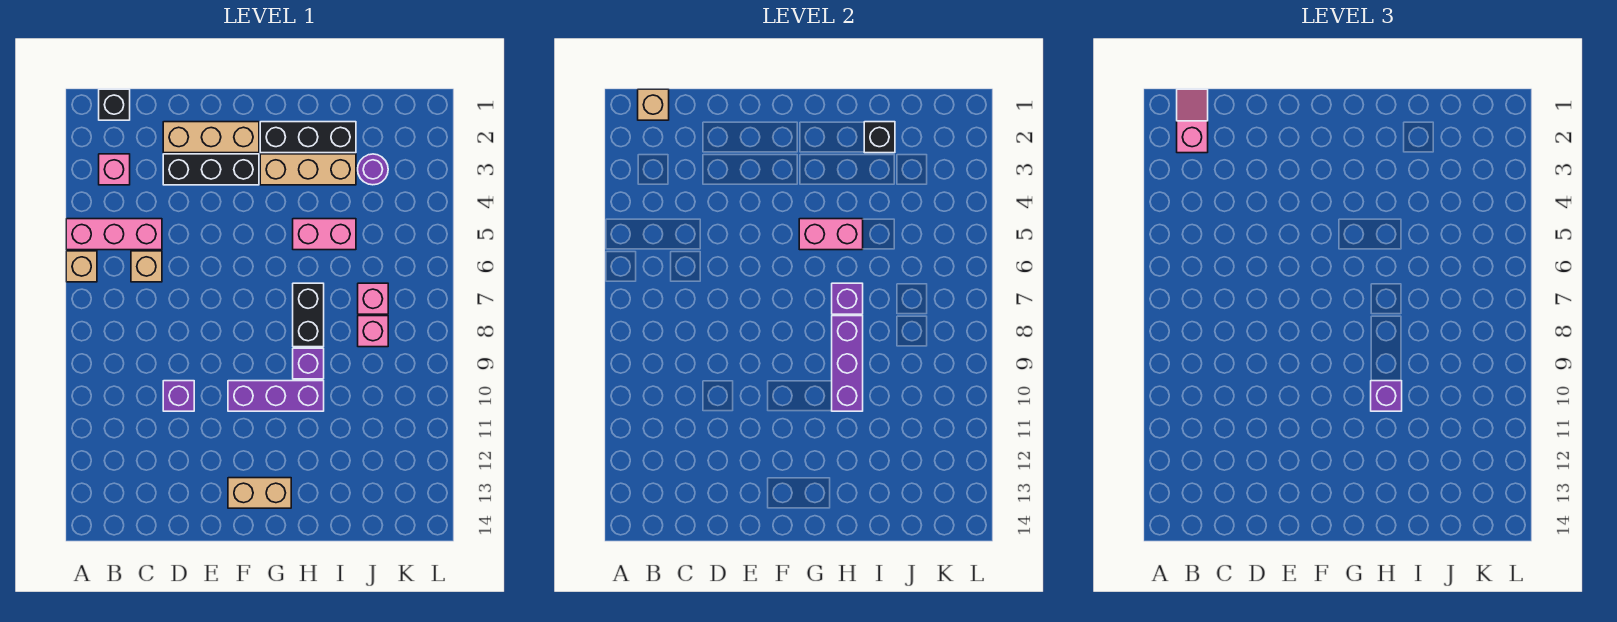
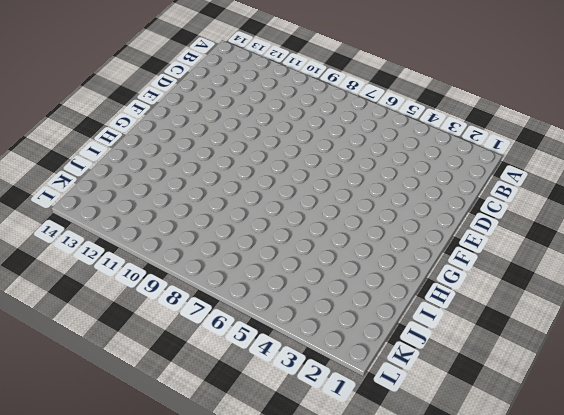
none -> pink brick A5:C5 level 1
none -> tan brick A6 level 1
none -> black brick B1 level 1

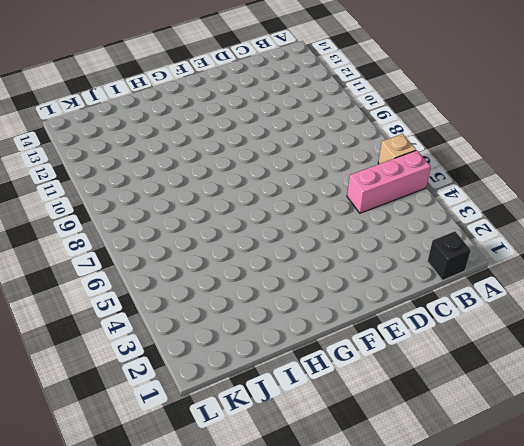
none -> pink brick B3 level 1
none -> tan brick C6 level 1
none -> tan brick D2:F2 level 1

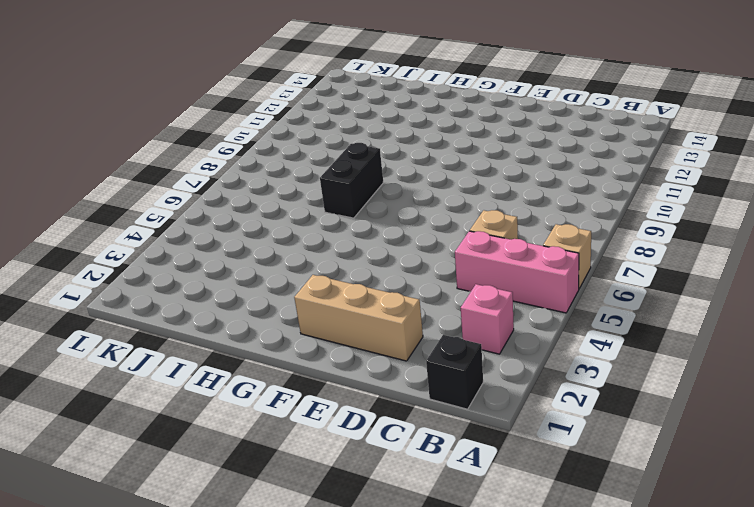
none -> black brick D3:F3 level 1
none -> purple brick D10 level 1
none -> purple brick F10:H10 level 1

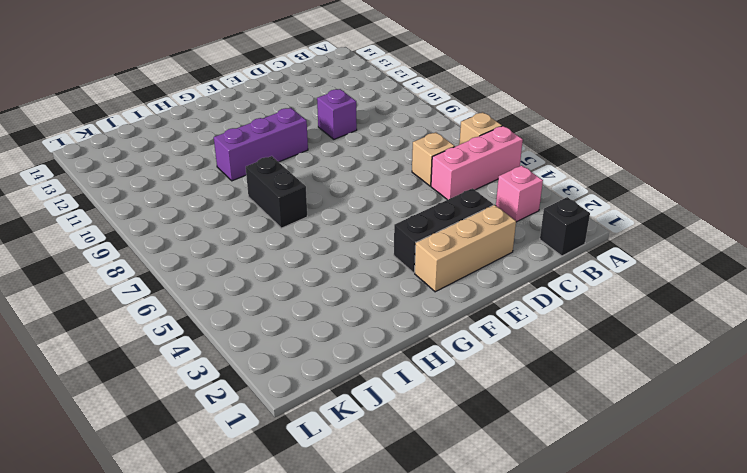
none -> tan brick F13:G13 level 1
none -> black brick G2:I2 level 1
none -> tan brick G3:I3 level 1

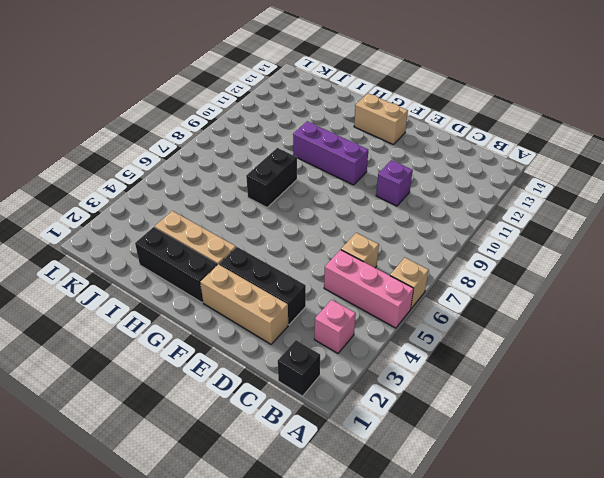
none -> pink brick H5:I5 level 1
none -> purple brick H9 level 1
none -> purple round brick J3 level 1

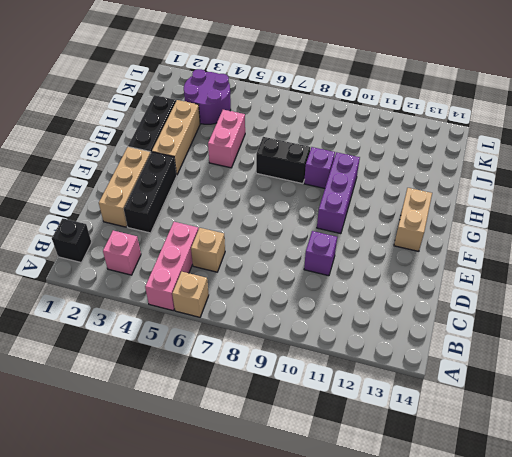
purple round brick J3:K4 level 1 -> purple round brick J3 level 1
none -> pink brick J7 level 1
none -> pink brick J8 level 1
none -> tan brick B1 level 2

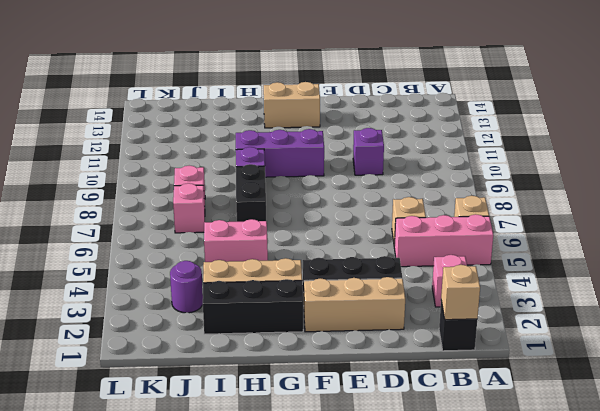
none -> pink brick G5:H5 level 2
none -> purple brick H7 level 2
none -> purple brick H8:H10 level 2

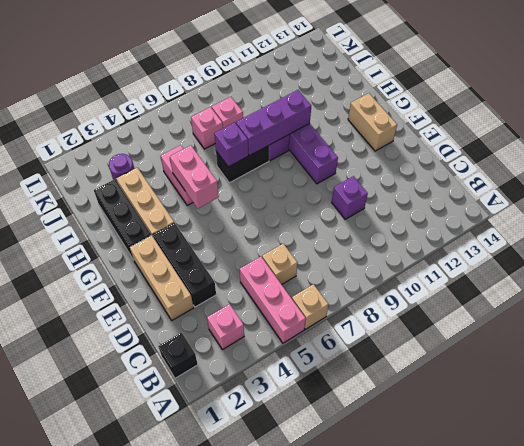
none -> tan brick B1 level 2
none -> black brick I2 level 2
none -> pink slope B1:B2 level 3 top 2

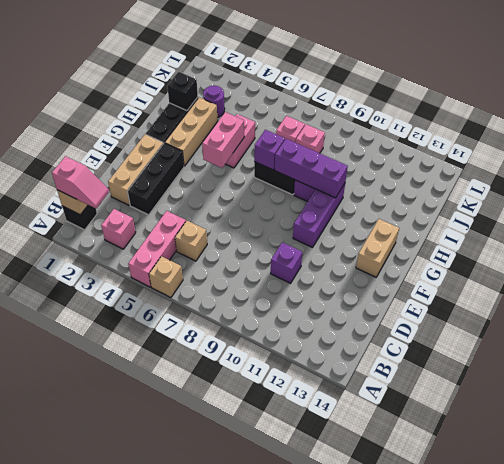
pink slope B1:B2 level 3 top 1 -> pink slope B1:B2 level 3 top 2
none -> purple brick H10 level 3

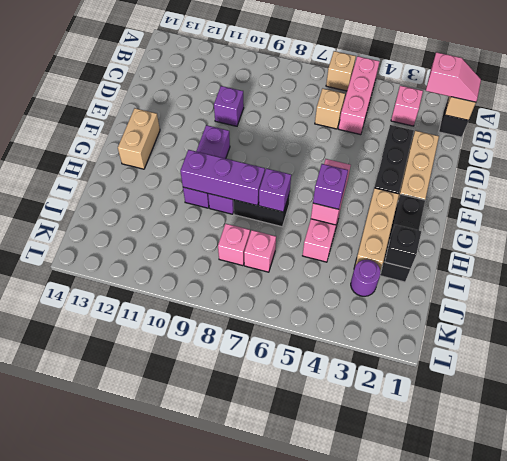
purple brick H5 level 3 -> purple brick H10 level 3

